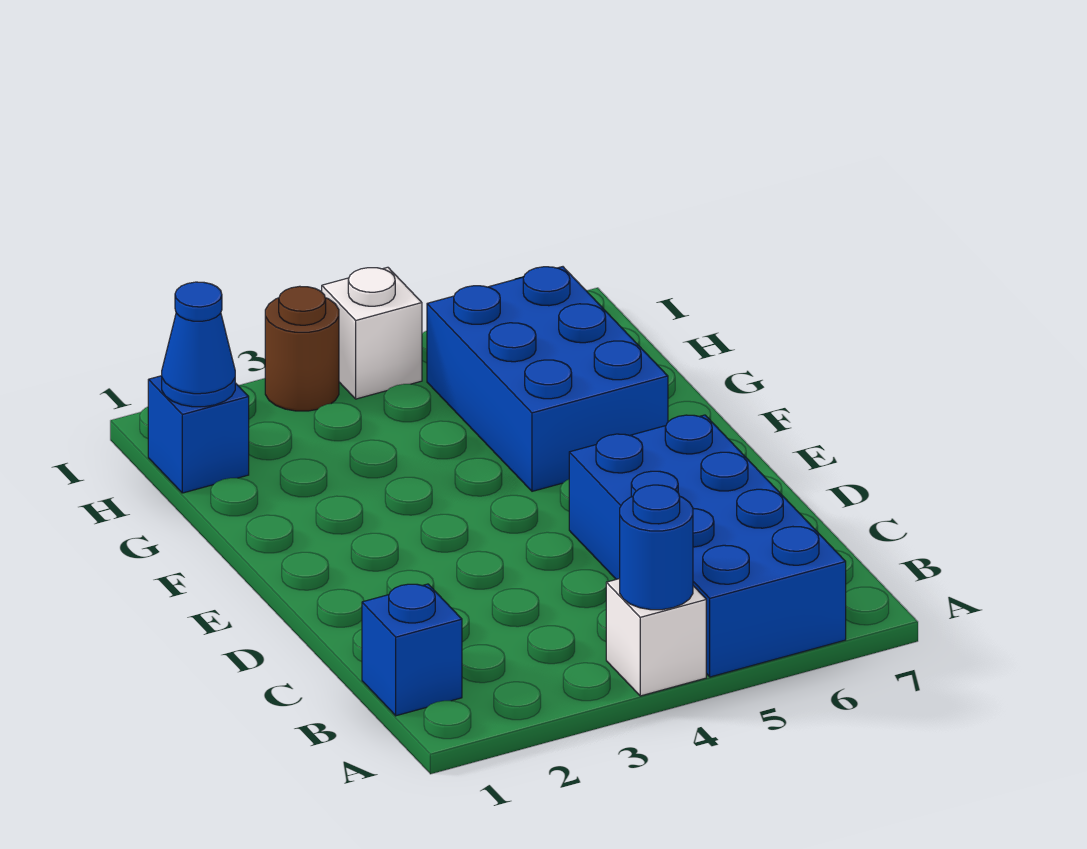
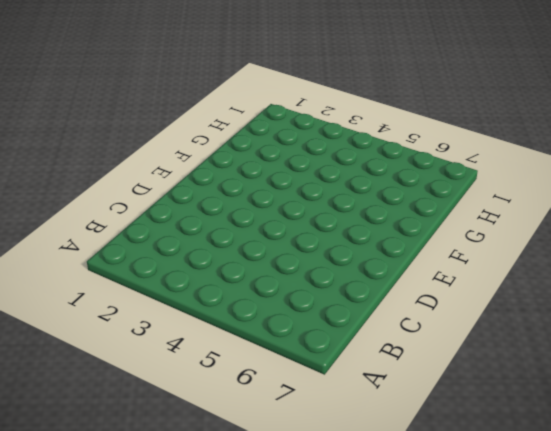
none -> white brick A4 level 1
none -> blue brick A5:D6 level 1

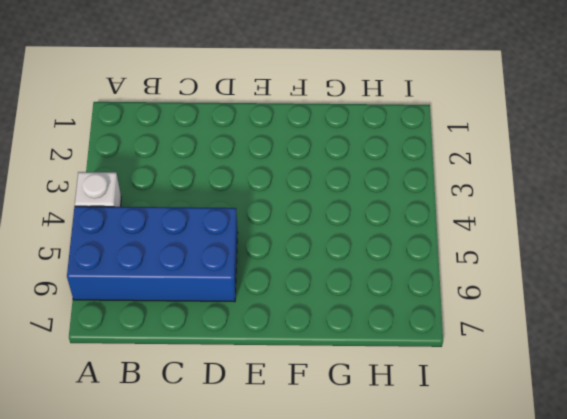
none -> blue brick B1 level 1
none -> blue brick F5:H6 level 1

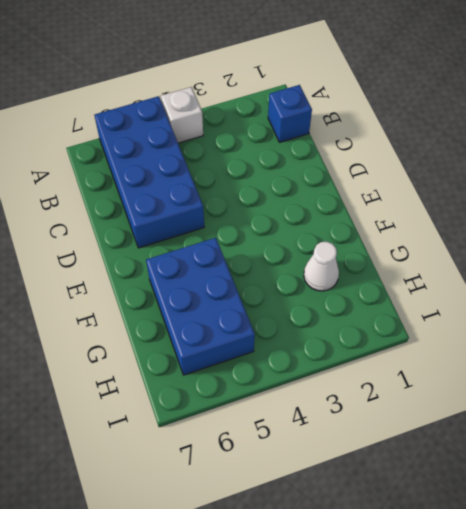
white cone G2 level 1 -> none
none -> blue brick H1 level 1
none -> brown round brick I3 level 1

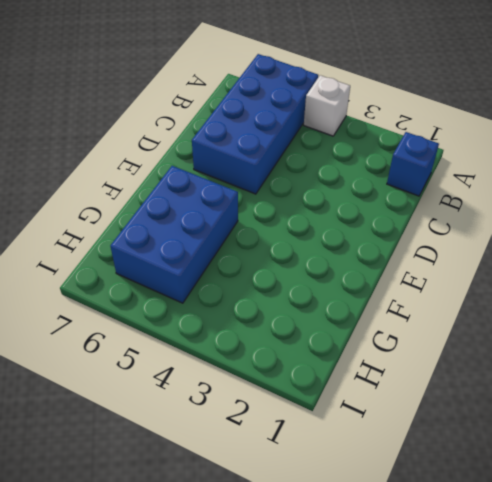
none -> blue brick H1 level 1
none -> brown round brick I3 level 1

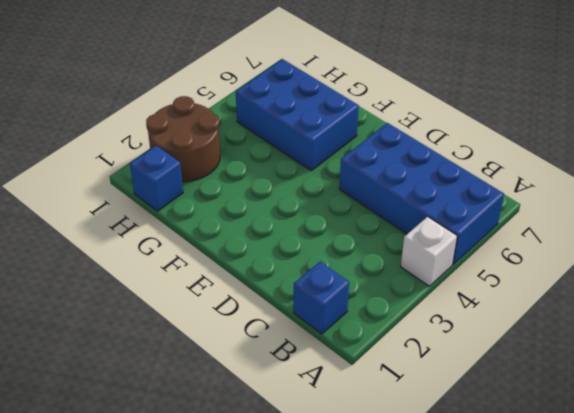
brown round brick H2:I3 level 1 -> brown round brick I3 level 1
none -> white brick I4 level 1
none -> blue round brick A4 level 2

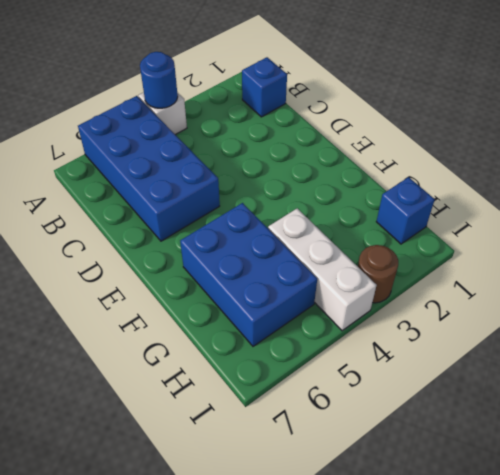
white brick G4:I4 level 1 -> white brick I4 level 1
none -> blue cone H1 level 2

